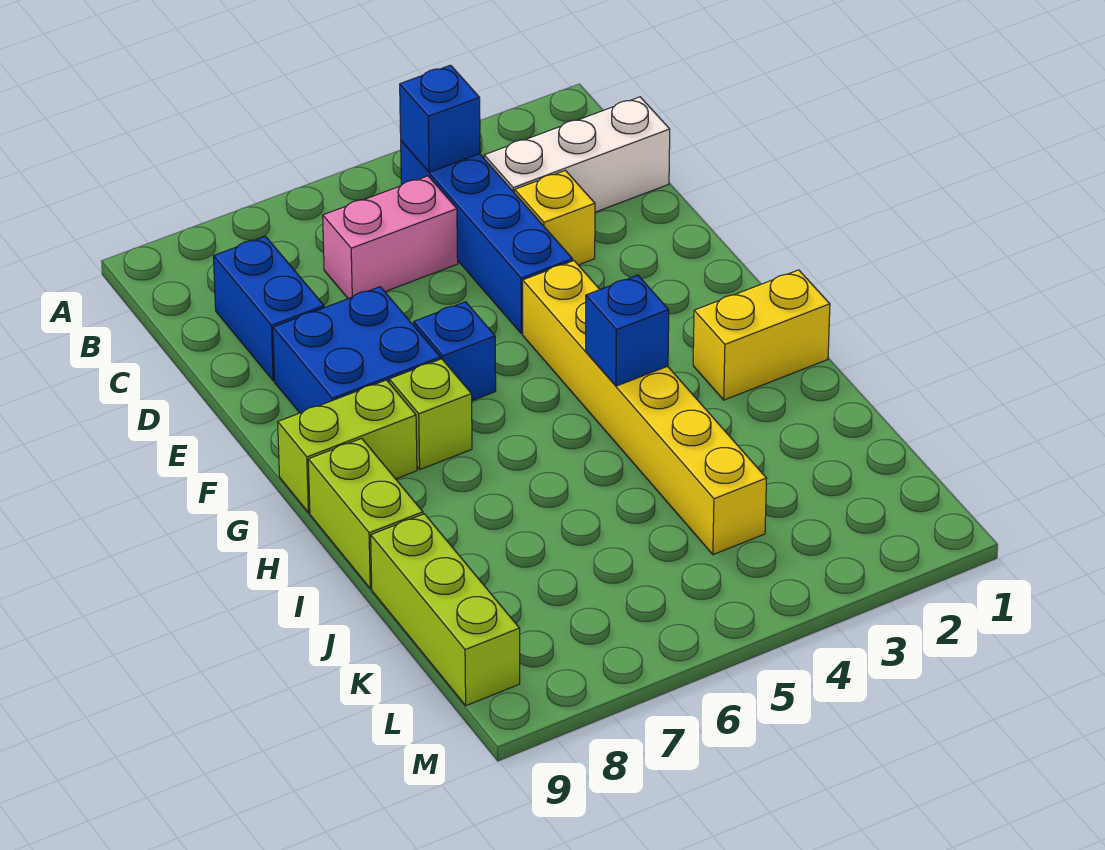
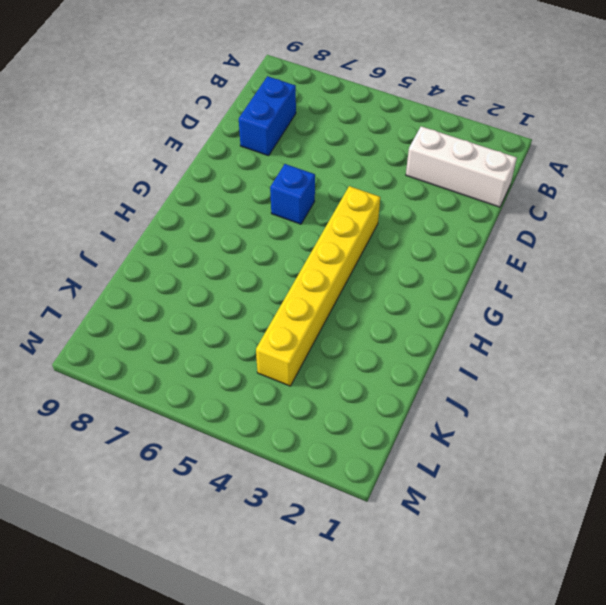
none -> blue brick B4:E4 level 1
none -> pink brick C5:C6 level 1
none -> yellow brick D3 level 1

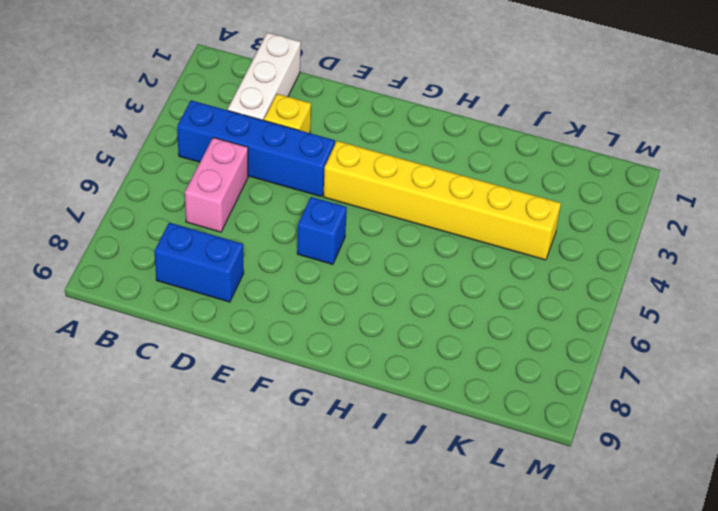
none -> blue brick E7:F8 level 1
none -> lime brick G7 level 1
none -> lime brick G8:G9 level 1

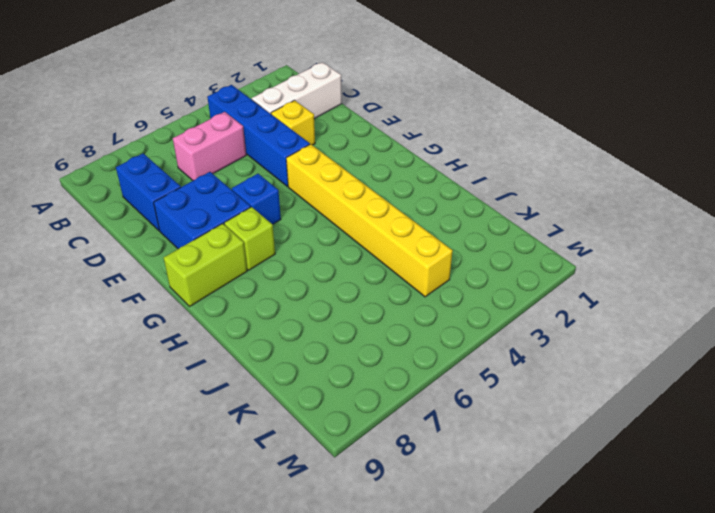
none -> yellow brick H1:H2 level 1
none -> lime brick H9:I9 level 1
none -> lime brick J9:L9 level 1

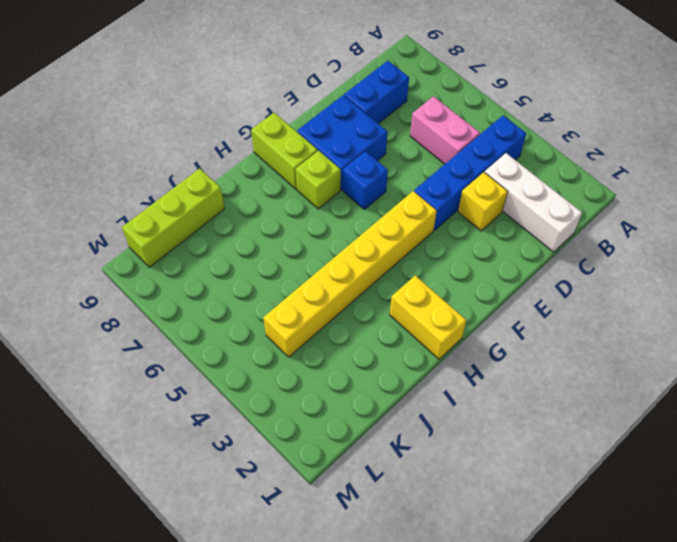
none -> lime brick H9:I9 level 1
none -> blue brick B4 level 2
none -> blue brick H4 level 2

